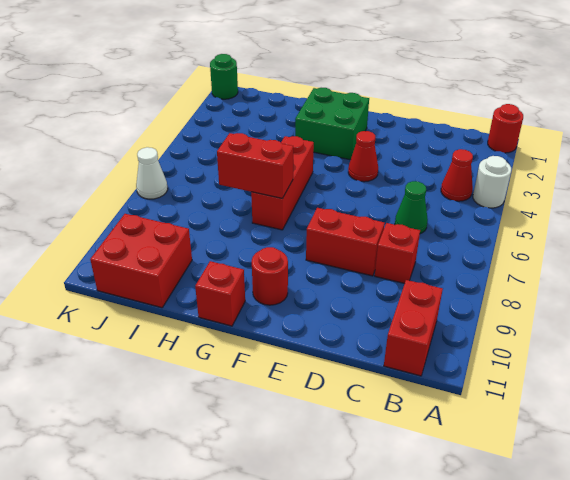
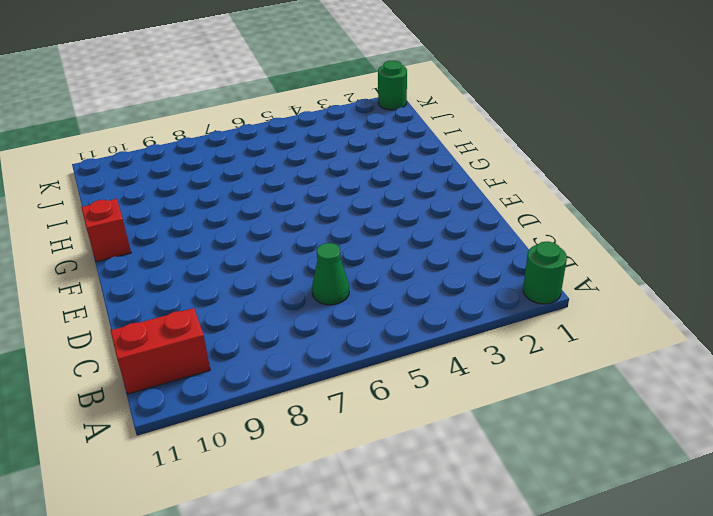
green round brick A1 level 1 -> red round brick A1 level 1
none -> white round brick A4 level 1
none -> red cone B4 level 1
none -> red brick C8 level 1

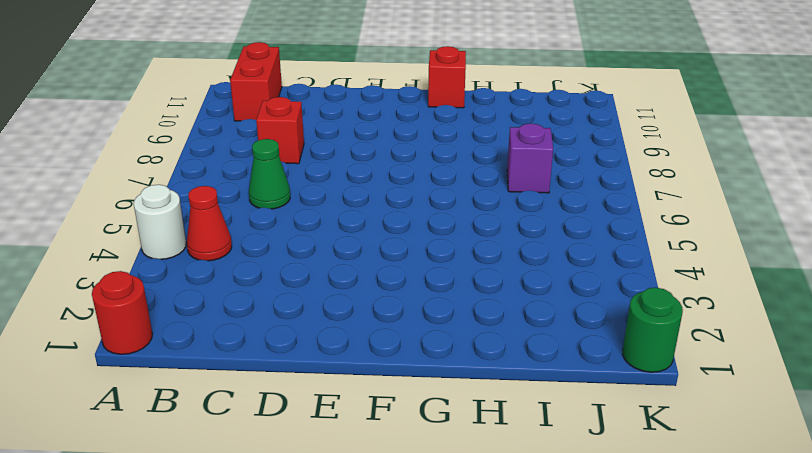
purple brick I7 level 1 -> none
none -> red brick D8:E8 level 1
none -> red cone E4 level 1
none -> green brick F2:G3 level 1

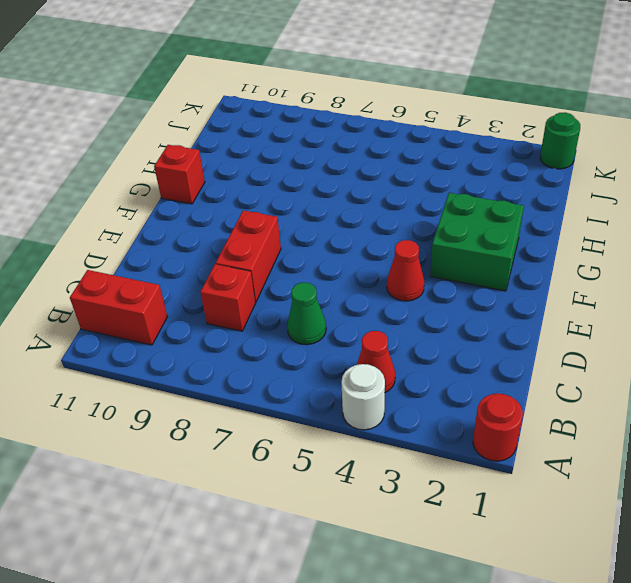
none -> red round brick F10 level 1
none -> red brick G5:G7 level 1
none -> red brick I10:J11 level 1

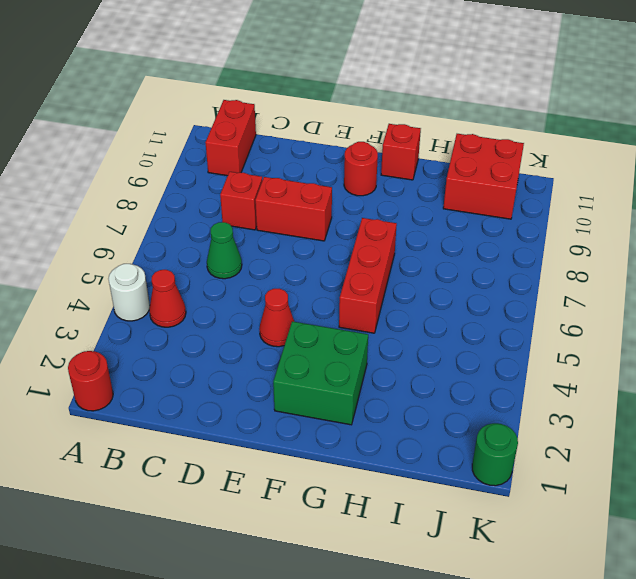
none -> white cone K7 level 1
none -> red brick G7:H7 level 2

